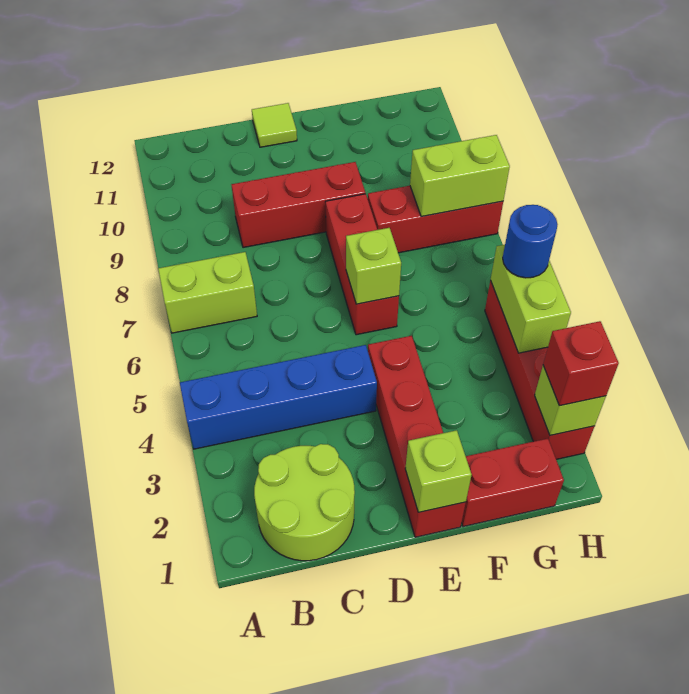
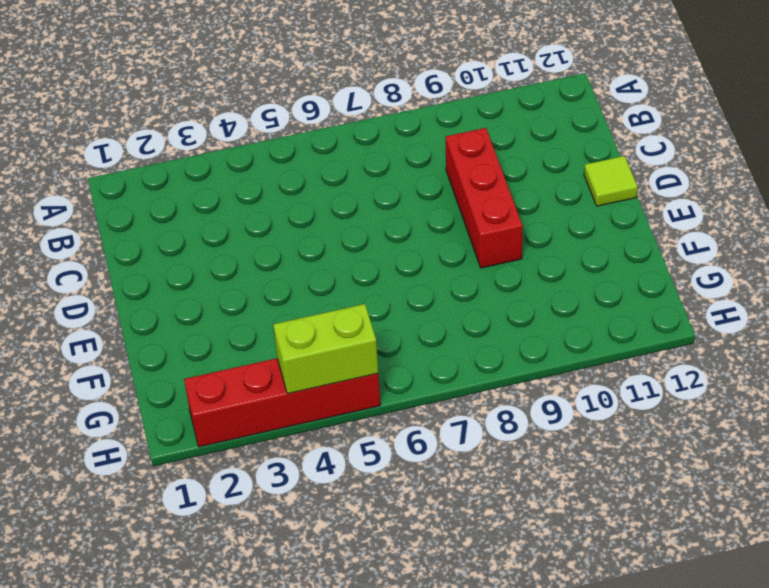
none -> blue brick A4:D4 level 1
none -> lime brick A7:B7 level 1
none -> lime round brick B1:C2 level 1

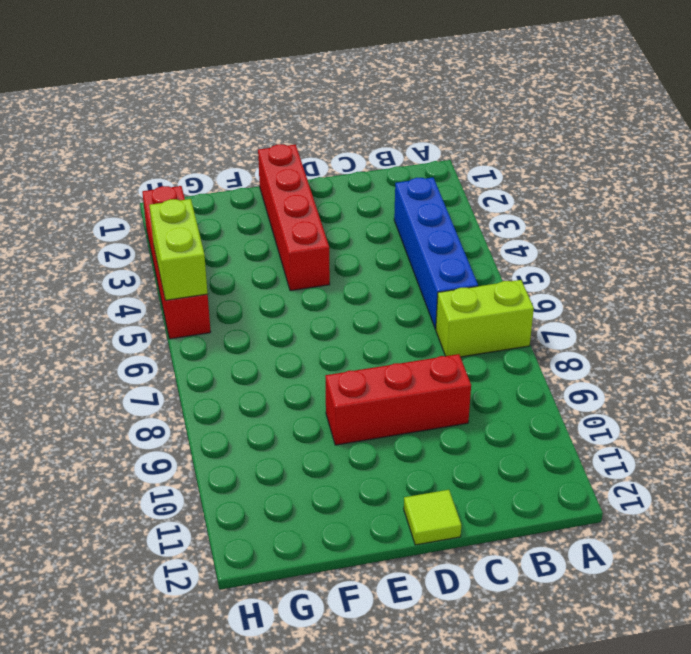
blue brick B3:B6 level 1 -> blue brick A4:D4 level 1
none -> lime round brick B1:C2 level 1
none -> red brick E6:E8 level 1
none -> red brick F1:G1 level 1

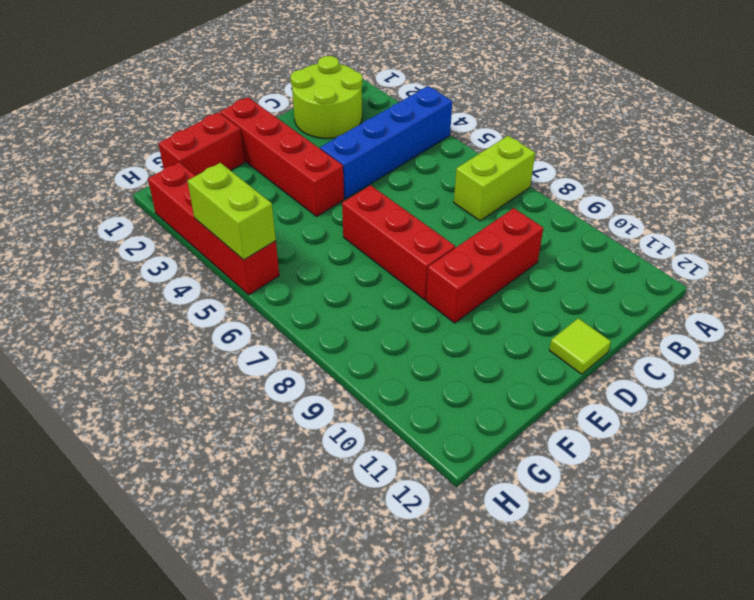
none -> red brick F8:H8 level 1
none -> lime brick E1 level 2
none -> lime brick E6 level 2

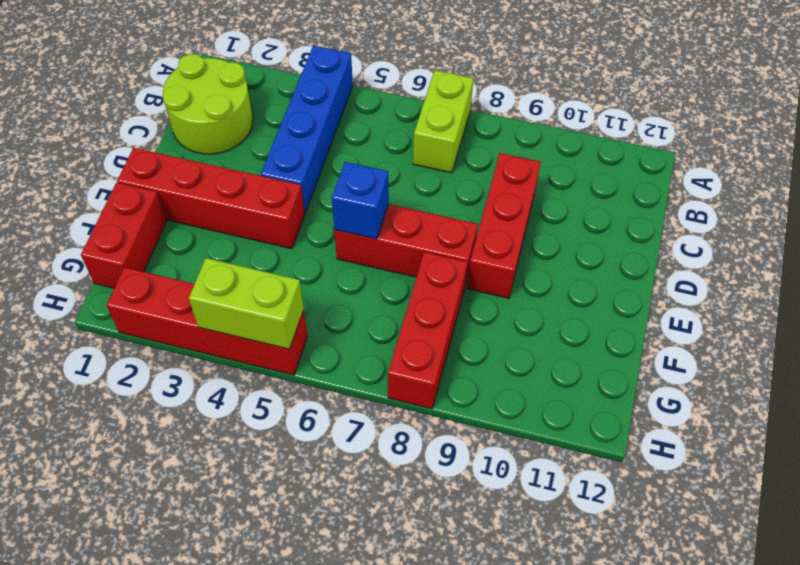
blue brick E6 level 2 -> lime brick E6 level 2
none -> lime tile D12 level 1
none -> lime brick E1 level 2
none -> lime brick G8:H8 level 2

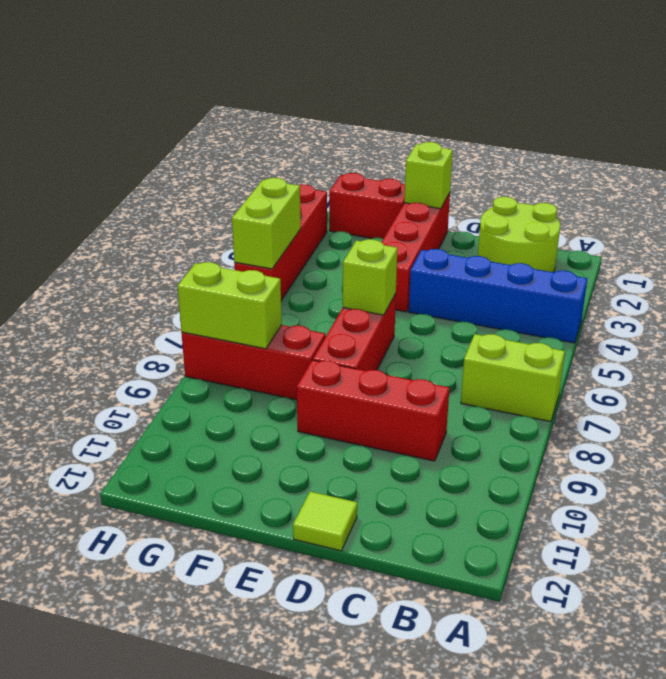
none -> lime brick H2 level 2
none -> red brick H2 level 3
none -> blue round brick H5 level 3

